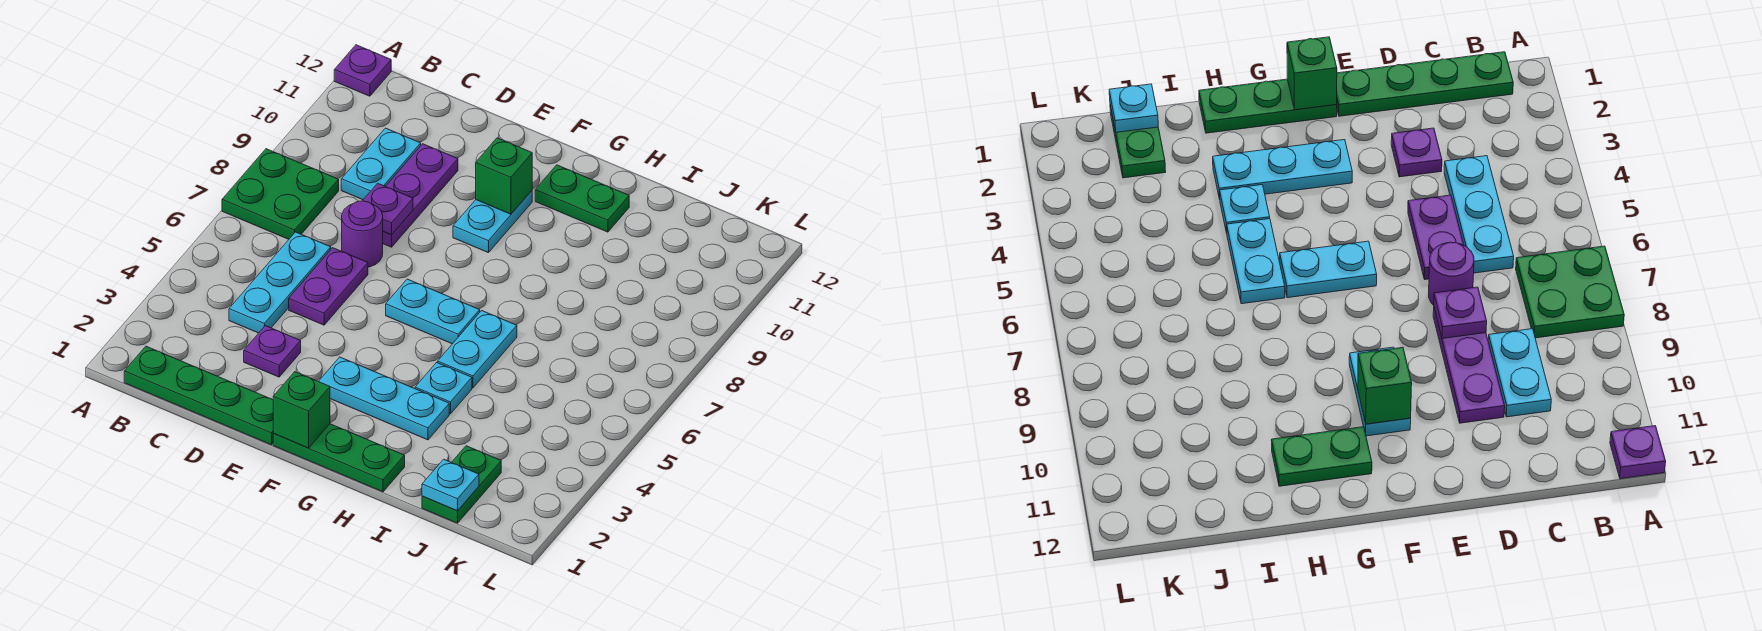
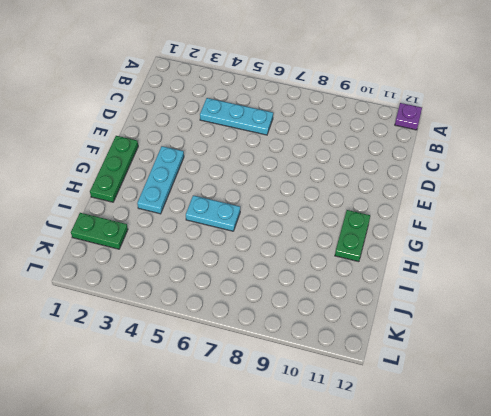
none -> green plate A7:B8 level 1
none -> green plate B1:E1 level 1
none -> cyan plate C9:C10 level 1

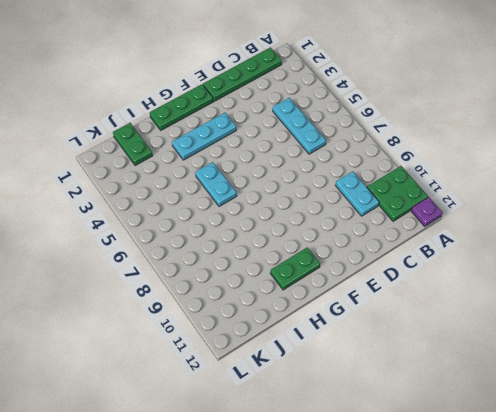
green plate A10:B11 level 1 -> green plate A7:B8 level 1
none -> purple plate D3 level 1
none -> purple plate D5:D6 level 1
none -> purple round brick D7 level 1

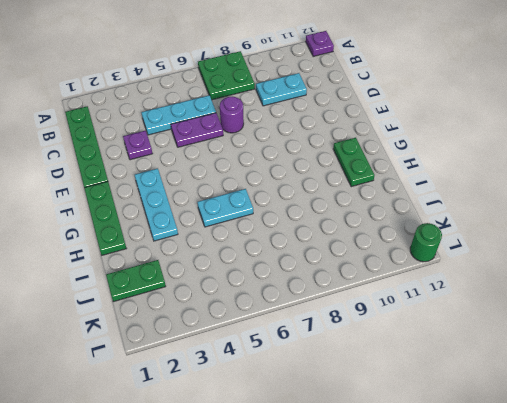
green round brick L12 level 1 -> none
none -> purple plate D8:D10 level 1
none -> cyan plate F6:G6 level 1
none -> cyan plate F9:F10 level 1

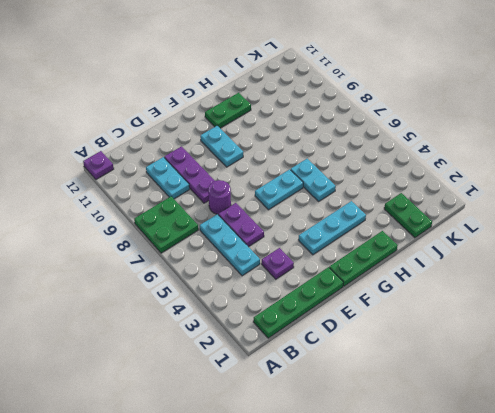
none -> cyan plate H4 level 1
none -> purple plate D8 level 2
none -> green brick F1 level 2

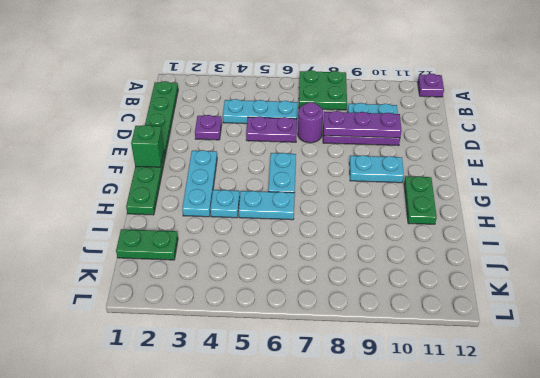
purple plate D8:D10 level 2 -> purple plate D8 level 2
none -> green brick F10 level 2
none -> cyan plate J1 level 2

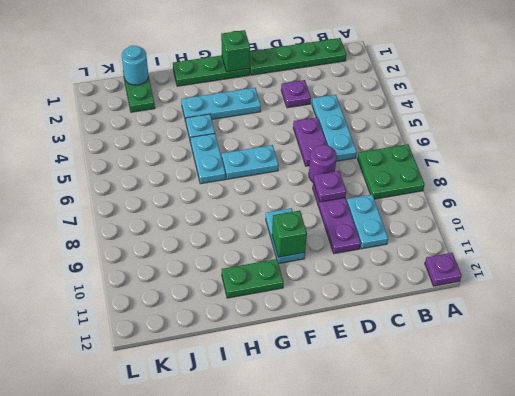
cyan round brick J1 level 2 -> cyan plate J1 level 2

